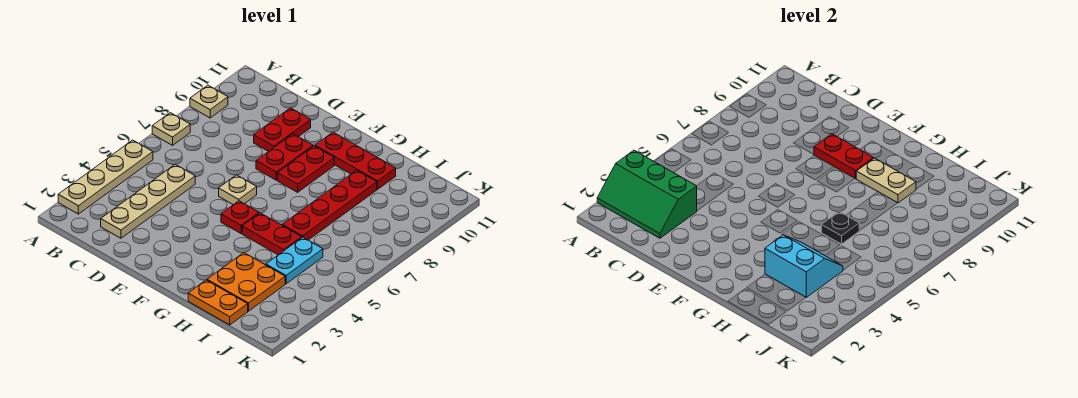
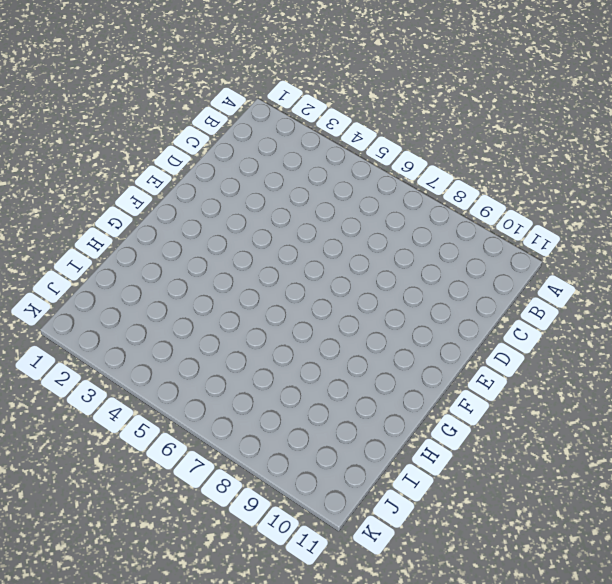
none -> tan plate A2:A5 level 1
none -> tan plate A7 level 1
none -> tan plate A9 level 1

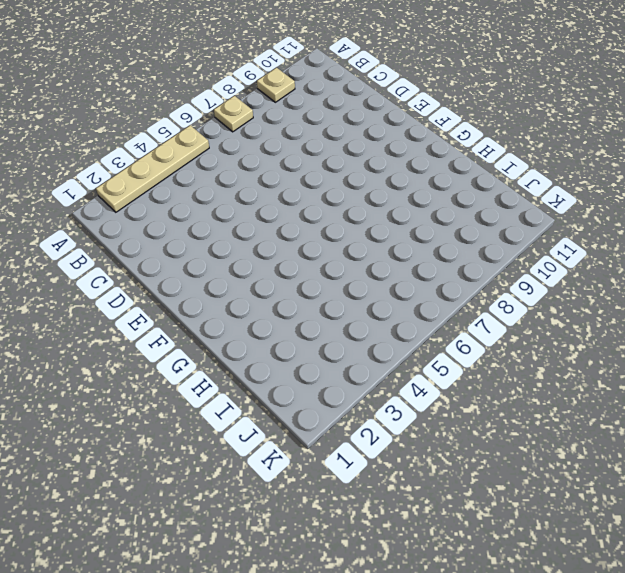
none -> tan plate C2:C5 level 1
none -> red plate D9:D10 level 1
none -> tan plate E6 level 1

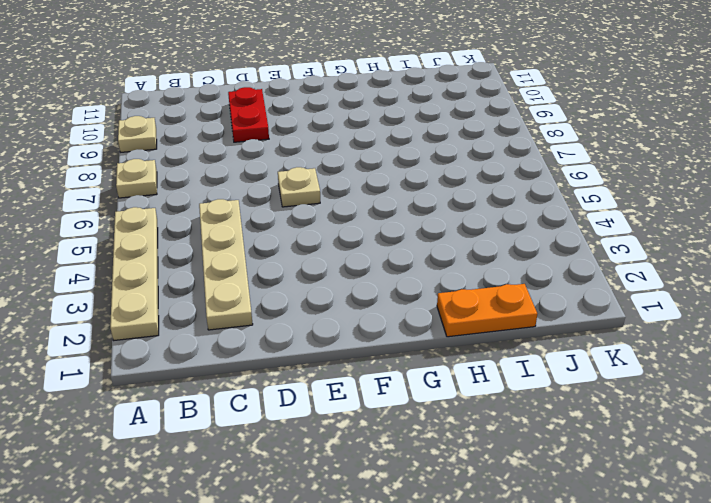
none -> red plate E8:E9 level 1
none -> red plate F5 level 1
none -> red plate F8:F9 level 1

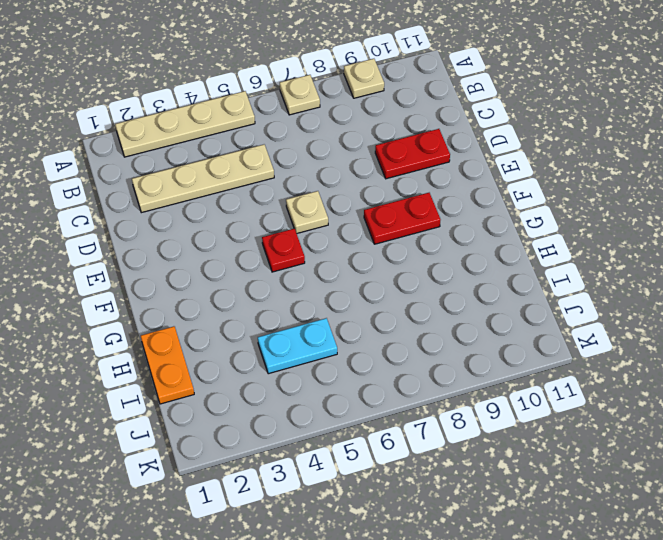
none -> red plate E8:E9 level 1
none -> red plate F10:H10 level 1
none -> red plate G5:H5 level 1

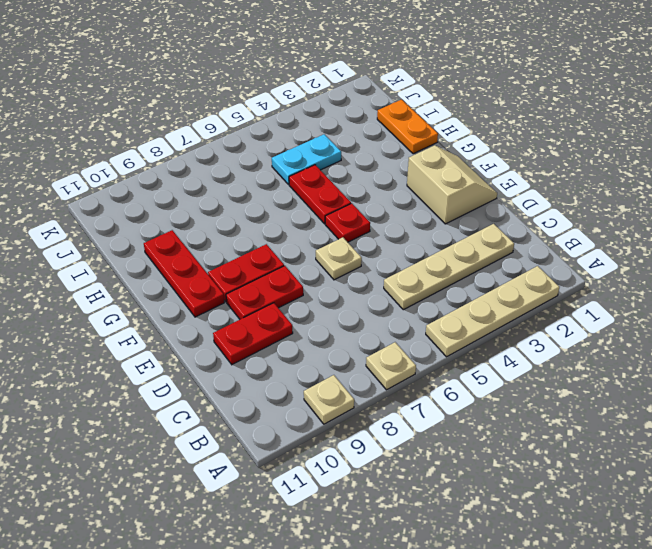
tan slope E1:F2 level 1 top 2 -> none
none -> orange plate H2:I3 level 1
none -> red plate H6:H9 level 1
none -> green slope A2:C3 level 2 top 3

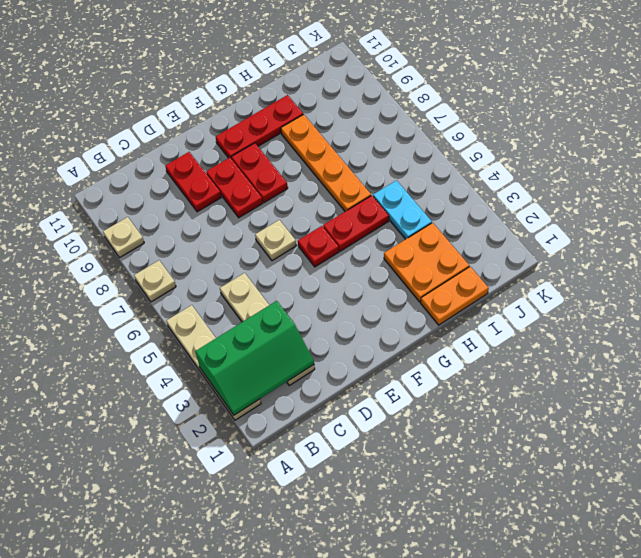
orange plate H6:H9 level 1 -> red plate H6:H9 level 1
none -> red plate E9:F9 level 2
none -> tan plate G9:H9 level 2
none -> cyan slope H3:I4 level 2 top 3

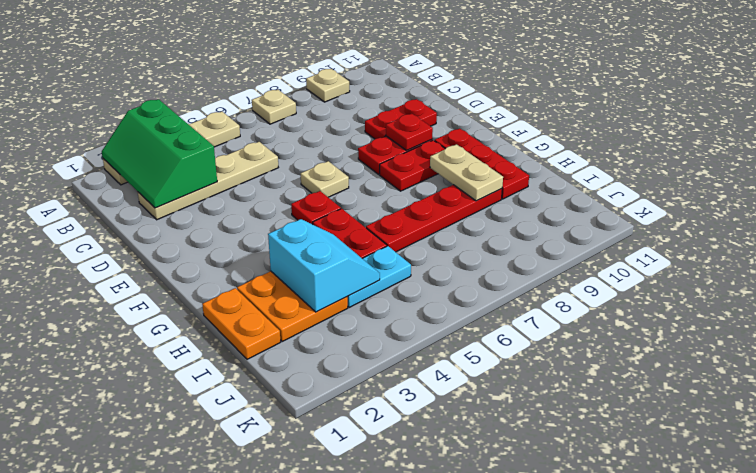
red plate E9 level 2 -> red plate E9:F9 level 2
none -> black plate H6 level 2

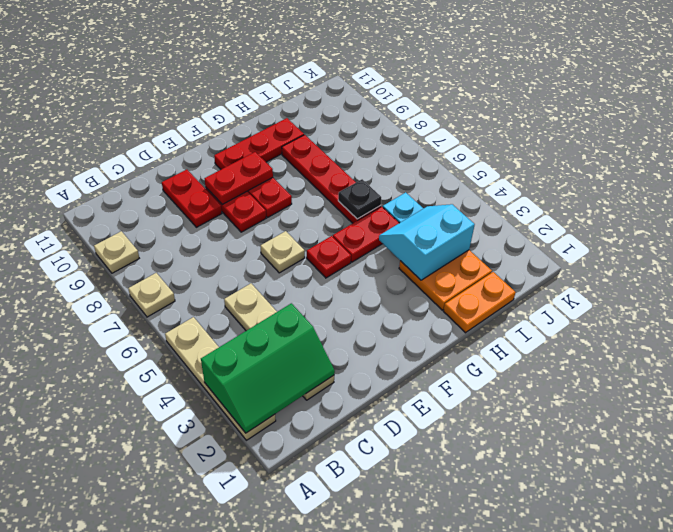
none -> tan plate G9:H9 level 2

